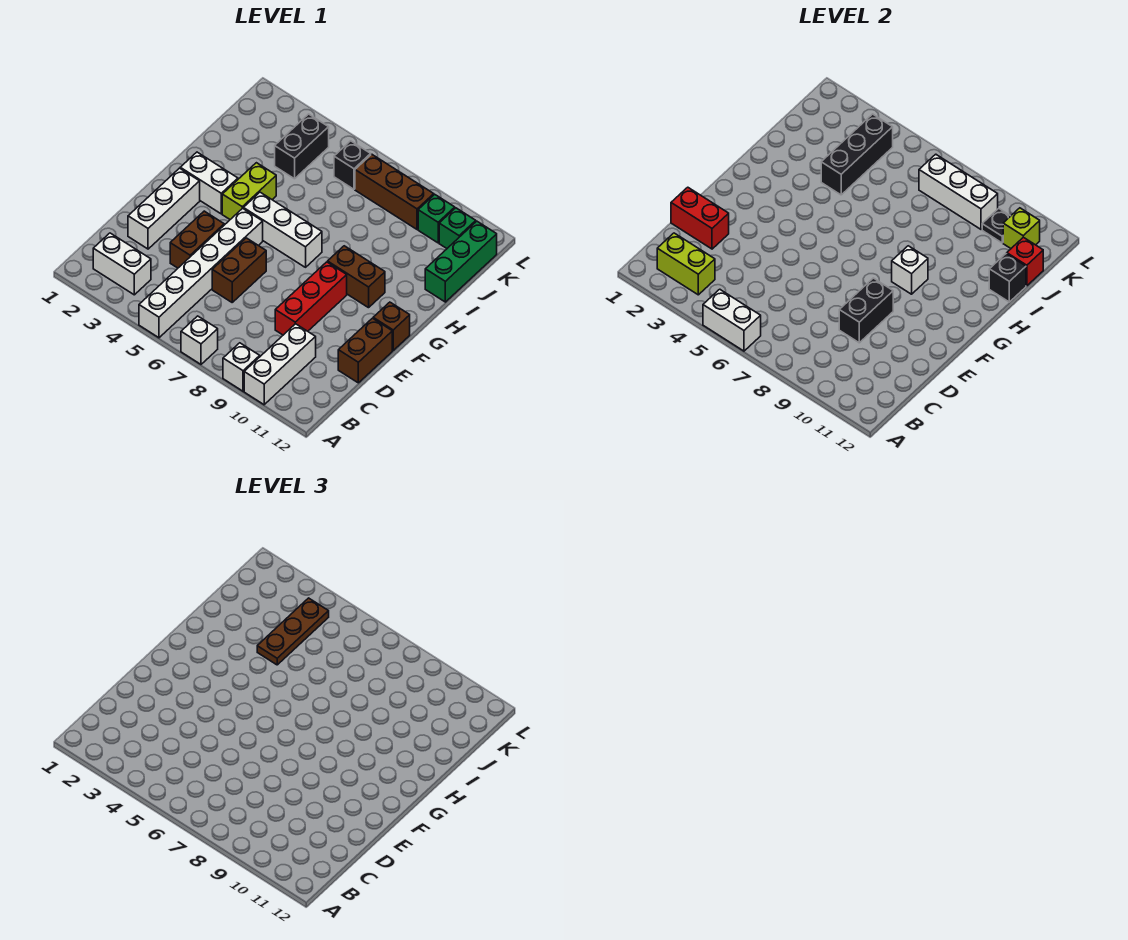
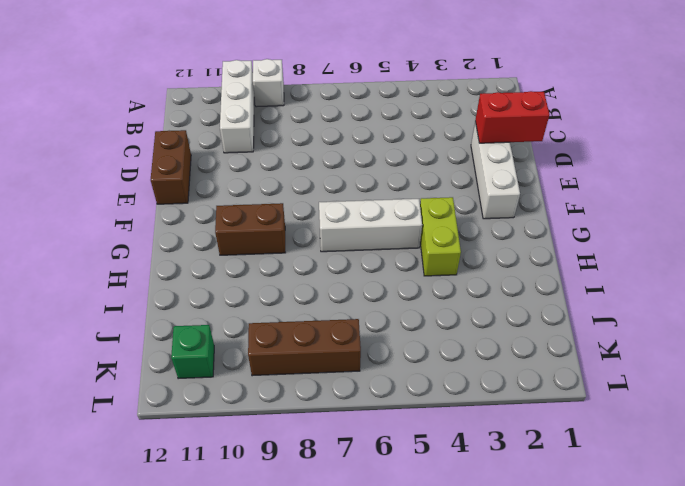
none -> white brick A5:F5 level 1
none -> white brick A7 level 1
none -> white brick B2:B3 level 1
none -> brown brick D4:E4 level 1

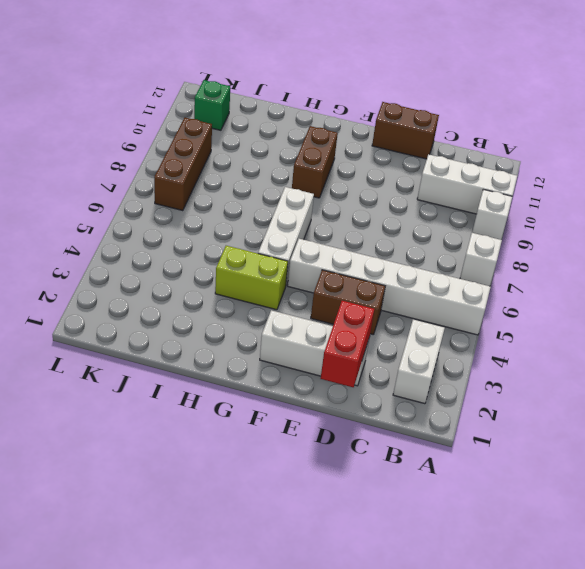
none -> brown brick D6:E6 level 1
none -> red brick D9:F9 level 1
none -> brown brick F12 level 1
none -> white brick G2:G3 level 1

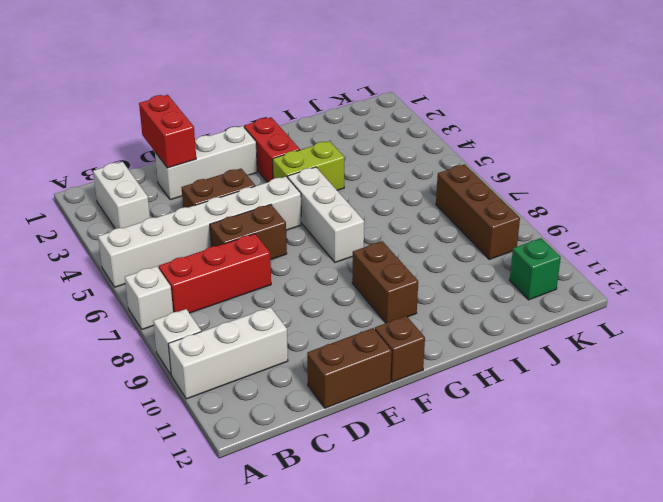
red brick B7:D7 level 1 -> red brick D9:F9 level 1
red brick G2:G3 level 1 -> white brick G2:G3 level 1
none -> green brick I12:K12 level 1
none -> black brick J4:K4 level 1
none -> black brick K6 level 1
none -> green brick K10 level 1

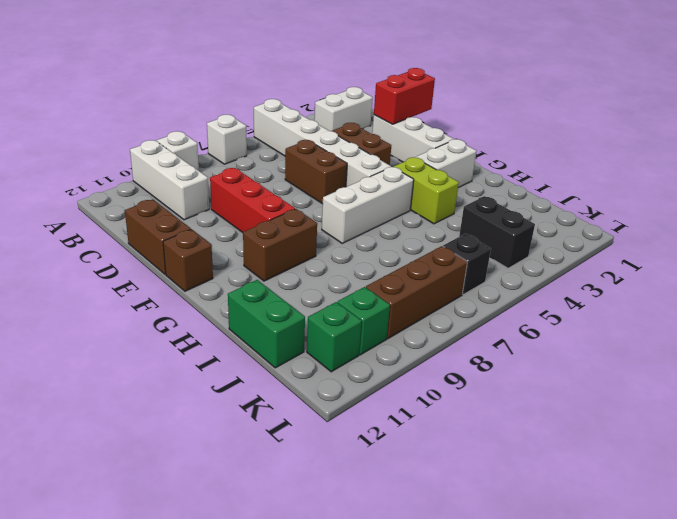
green brick I12:J12 level 1 -> green brick I12:K12 level 1
none -> white brick A5:A6 level 2
none -> lime brick B2:B3 level 2
none -> black brick D9:E9 level 2
none -> white brick G9 level 2

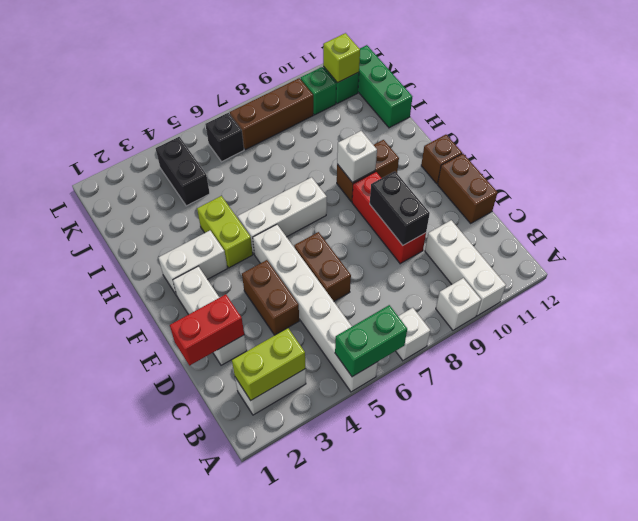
green brick A5:A6 level 2 -> white brick A5:A6 level 2
none -> black brick I4:K4 level 2
none -> black brick I12 level 2
none -> red brick J12 level 2
none -> white brick K7:K9 level 2

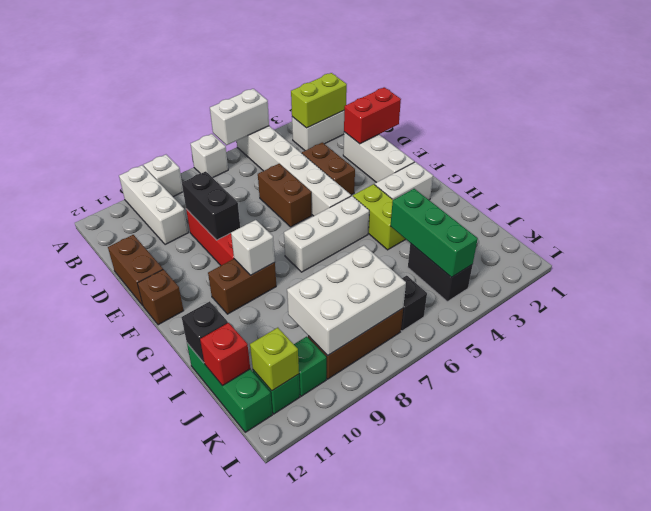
green brick I4:K4 level 2 -> black brick I4:K4 level 2
white brick J7:K9 level 2 -> white brick K7:K9 level 2
none -> black plate K10 level 2
none -> brown plate I4:K4 level 3

